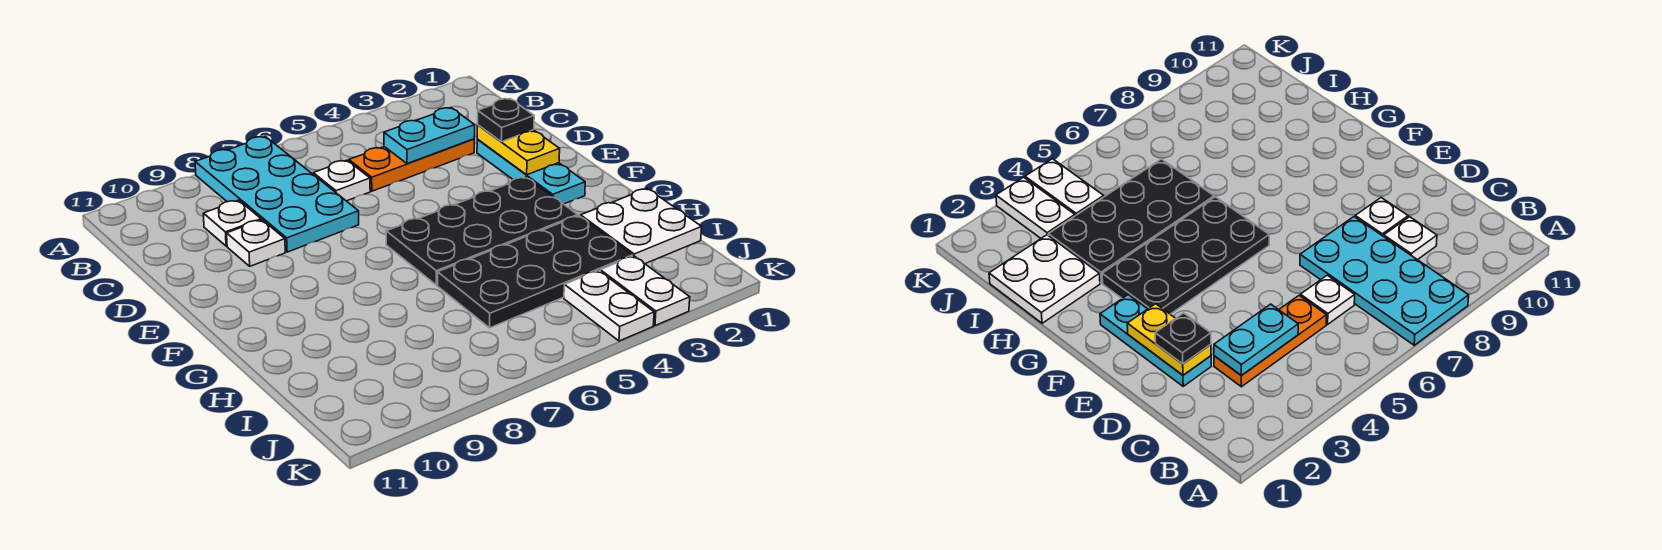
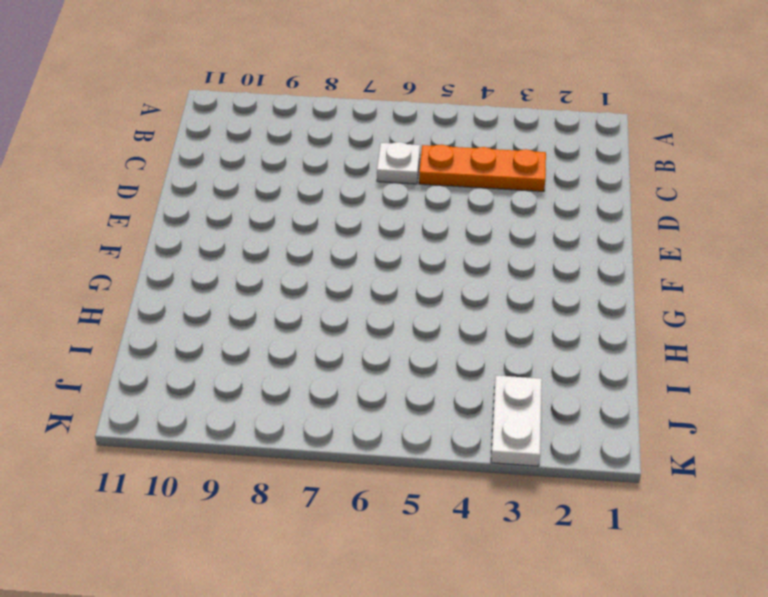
none -> cyan plate A7:D8 level 1
none -> white plate C9 level 1
none -> cyan plate D2:F2 level 1

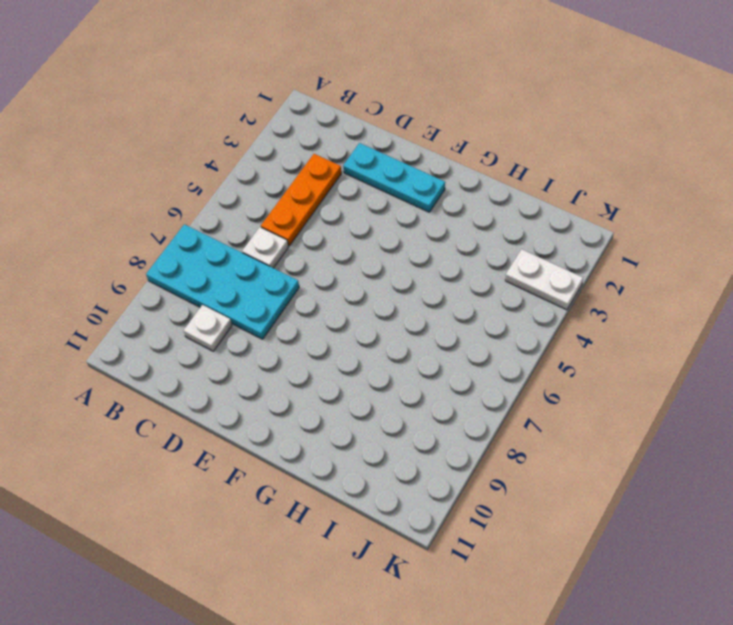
none -> white plate D9 level 1
none -> black plate F3:G6 level 1
none -> white plate H1:I2 level 1

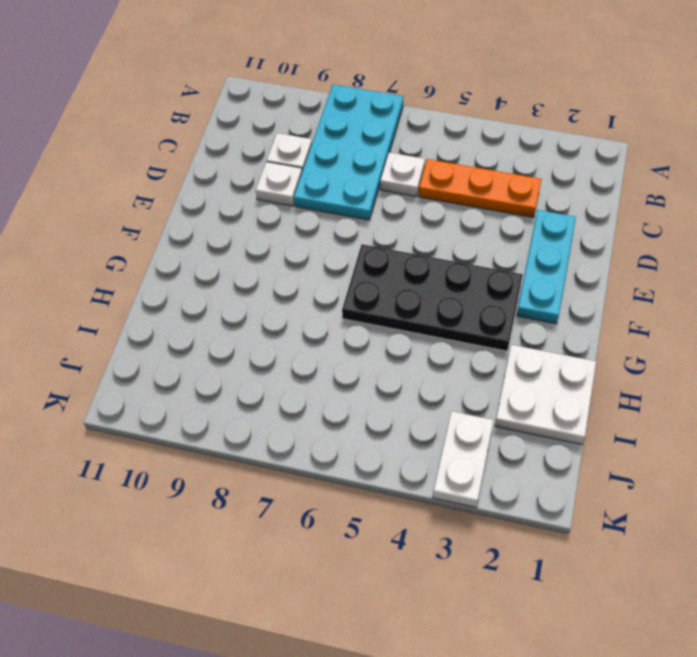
none -> black plate H3:I6 level 1
none -> white plate J4:K4 level 1
none -> cyan plate C3:C4 level 2

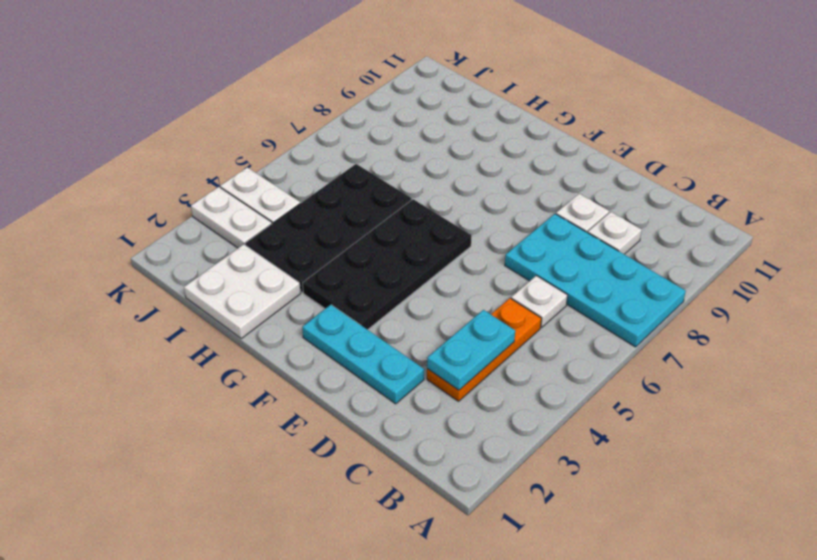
none -> yellow plate D2:E2 level 2
none -> black plate D2 level 3

